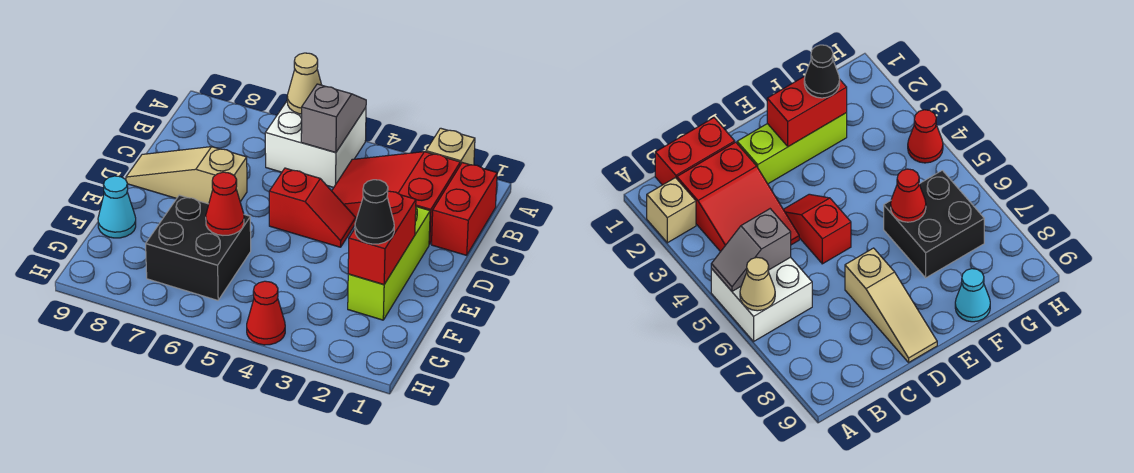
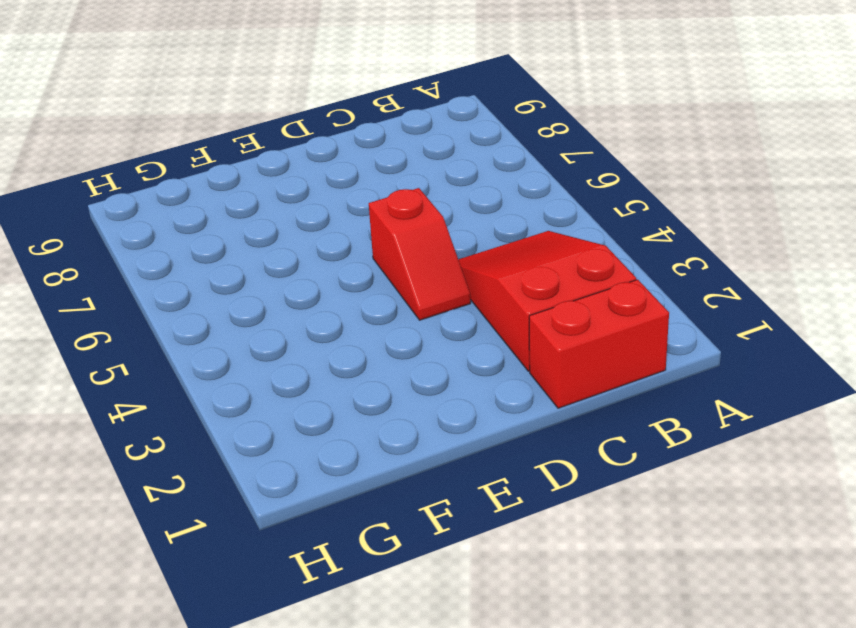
none -> tan brick A2 level 1
none -> white brick A5:B6 level 1
none -> lime brick D2:F2 level 1

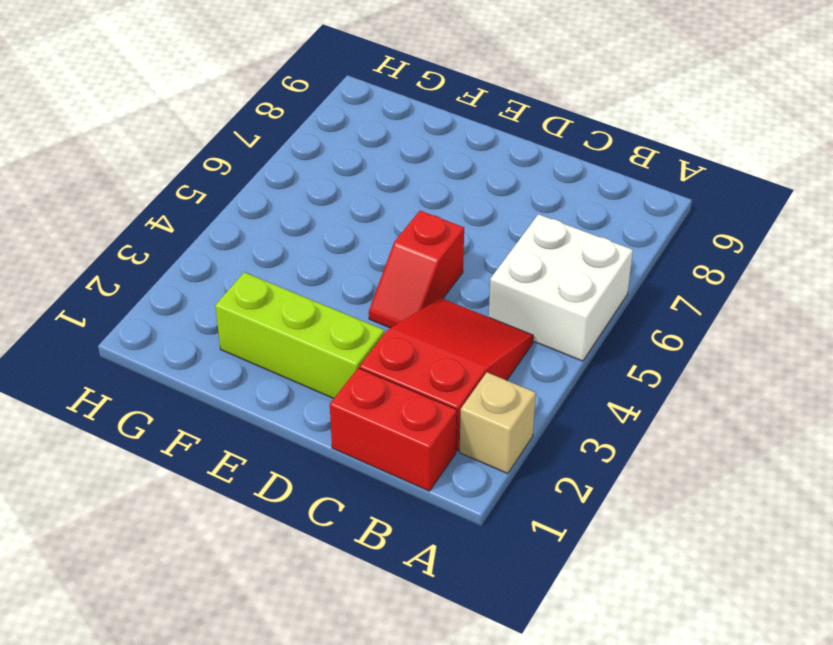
none -> tan slope D7:D9 level 1 top 7
none -> black brick F6:G7 level 1
none -> cyan cone F9 level 1

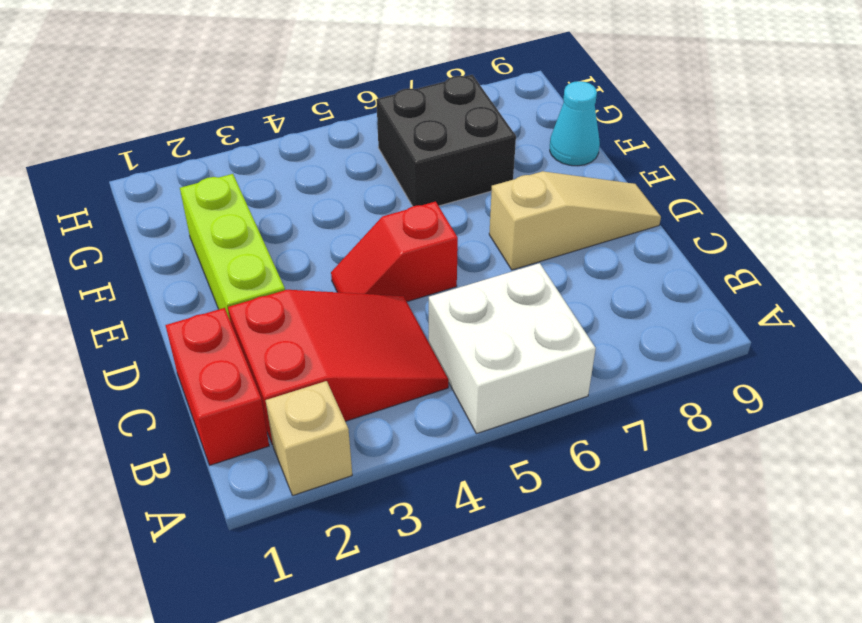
none -> red cone H4 level 1
none -> grey slope A5:B5 level 2 top B
none -> tan cone A6 level 2

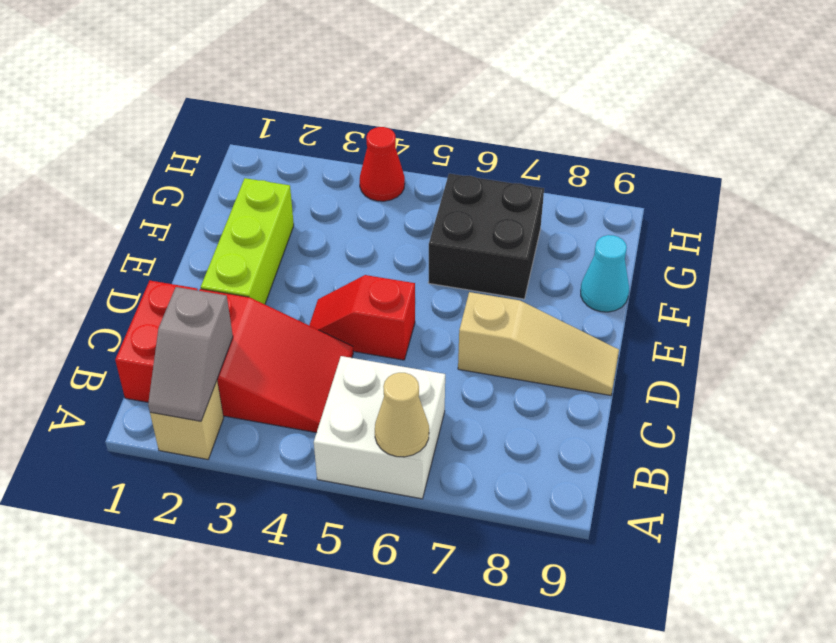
grey slope A2:B2 level 2 top B -> grey slope A5:B5 level 2 top B
none -> red brick E2:F2 level 2
none -> red cone F6 level 2
none -> black cone F2 level 3

